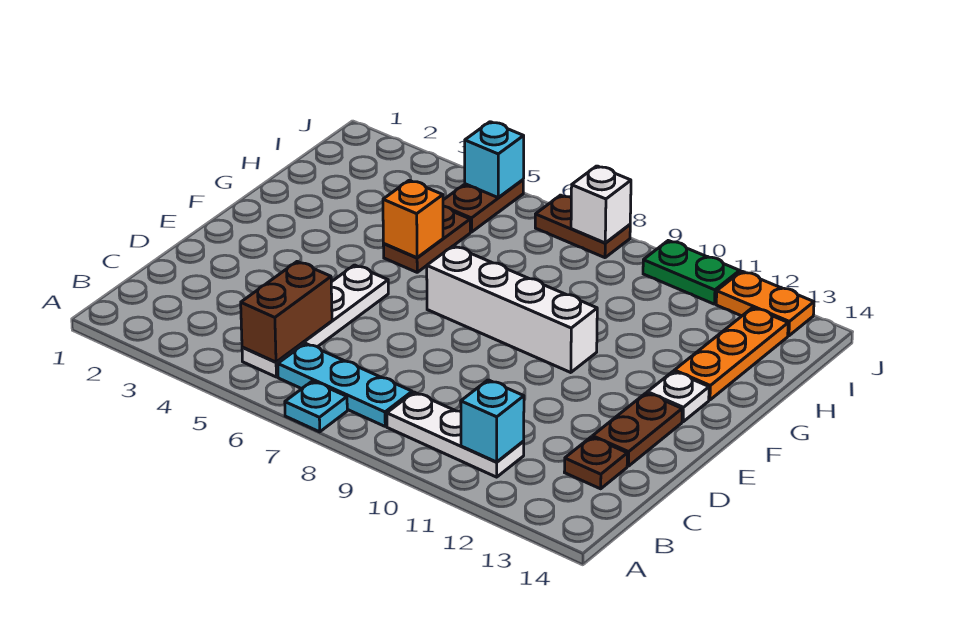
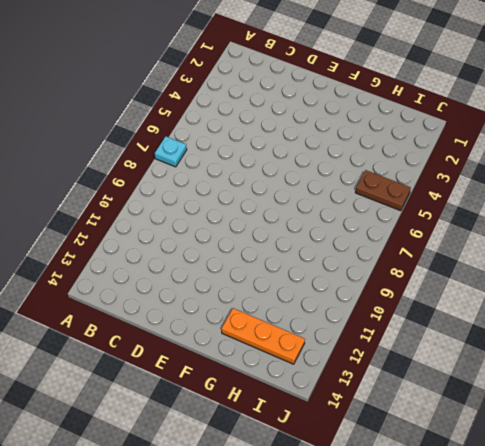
none -> white plate B5:E5 level 1
none -> cyan plate B6:B8 level 1
none -> white plate B9:B11 level 1

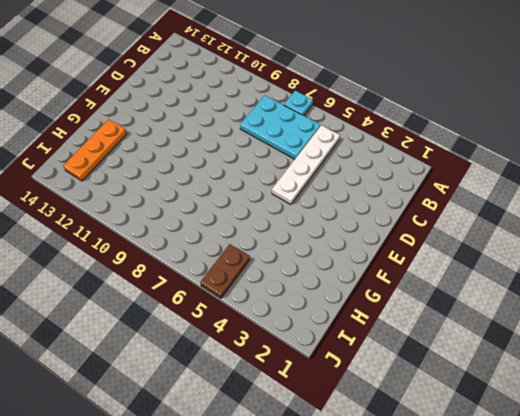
cyan plate B6:C8 level 1 -> cyan plate B6:B8 level 1
none -> white plate B9:B11 level 1
none -> brown plate C13 level 1
none -> brown plate D13:E13 level 1

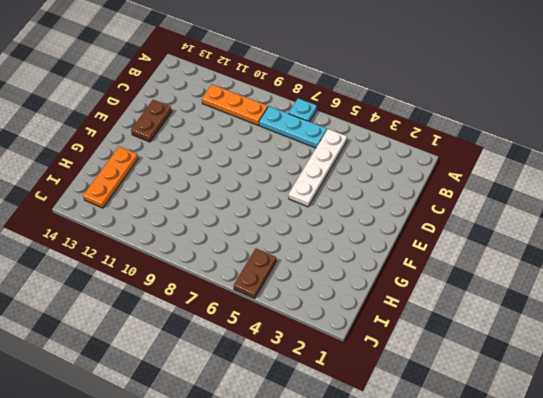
orange plate B9:B11 level 1 -> white plate B9:B11 level 1
none -> brown plate C13 level 1
none -> white brick F7:F10 level 1
none -> white plate F13 level 1

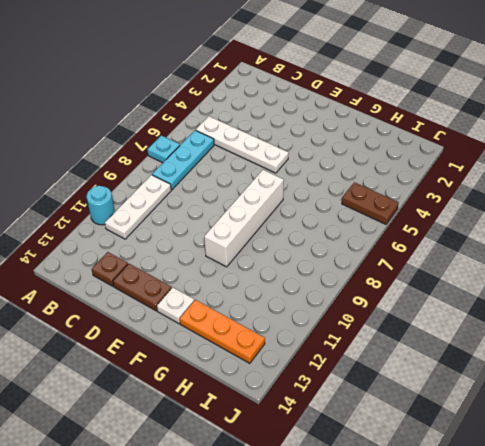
cyan round brick A11 level 1 -> none
none -> brown plate G5:H5 level 1
none -> brown plate J7:J8 level 1
none -> green plate J10:J11 level 1

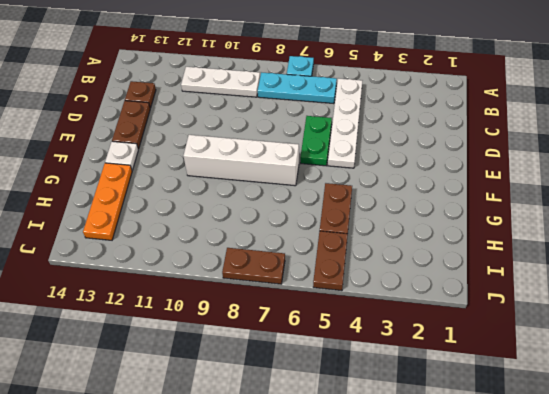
green plate D6:E6 level 1 -> green plate J10:J11 level 1
none -> orange plate J12:J13 level 1
none -> brown brick B5:C5 level 2
none -> cyan brick B11 level 2

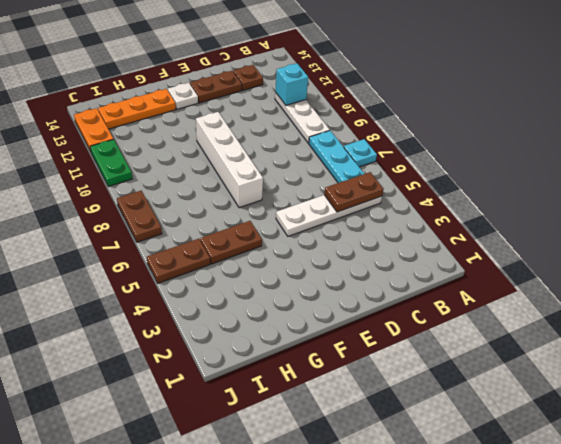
brown plate B5:C5 level 2 -> brown brick B5:C5 level 2
none -> orange brick G5 level 2
none -> cyan brick J5 level 2
none -> white brick J8 level 2

